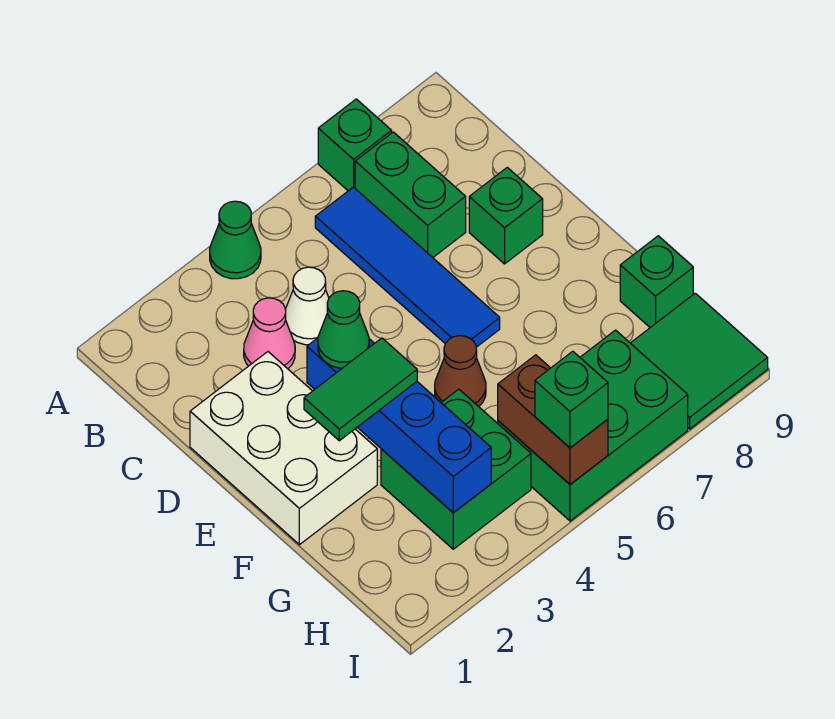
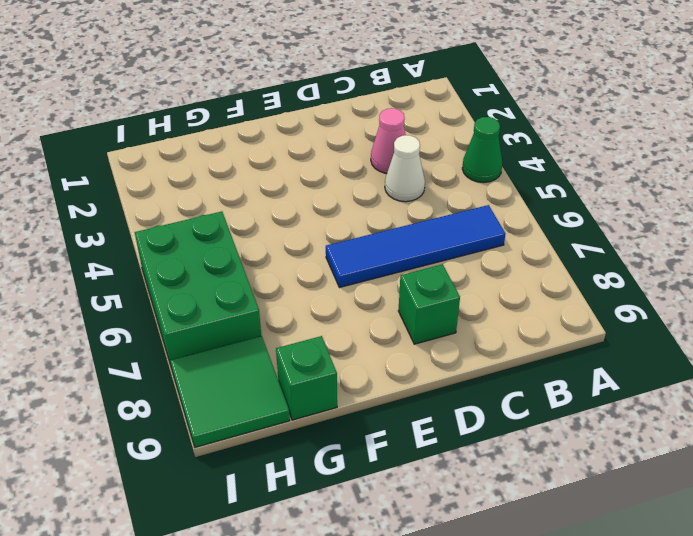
none -> green brick A7 level 1
none -> green brick B7:C7 level 1
none -> white brick D1:F2 level 1

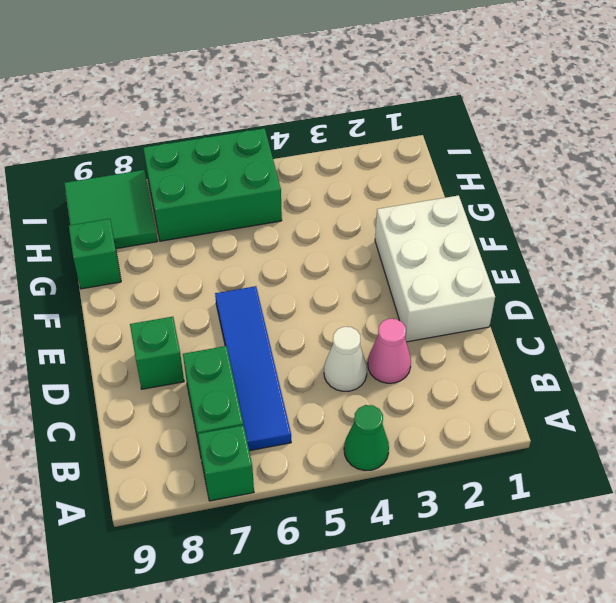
none -> brown cone F5 level 1
none -> green brick G3:H4 level 1
none -> blue brick E3:H3 level 2

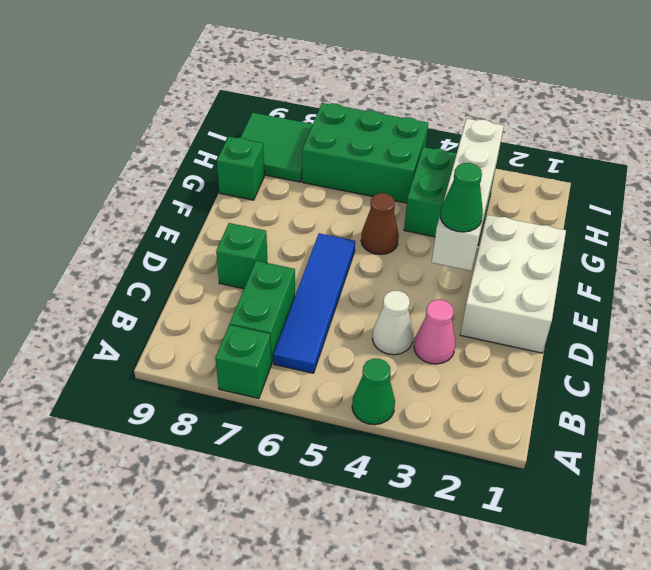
white brick E3:H3 level 2 -> blue brick E3:H3 level 2
none -> brown brick H5:I5 level 2
none -> green tile F2:F3 level 3
none -> green brick I5 level 3

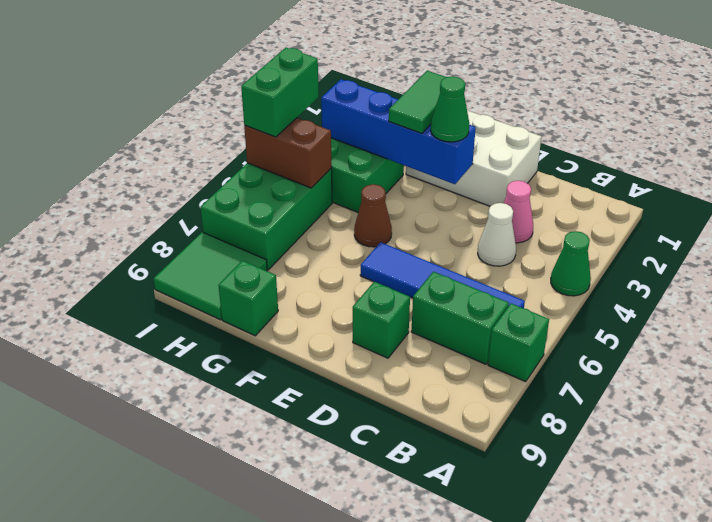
green brick I4:I5 level 3 -> green brick I5 level 3

